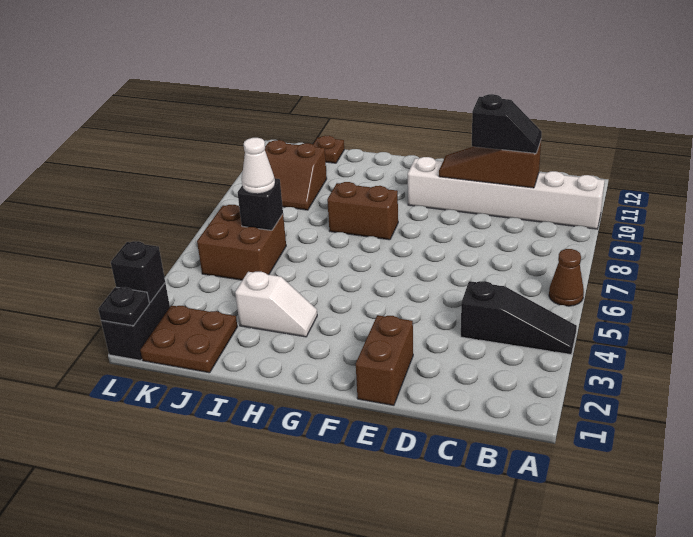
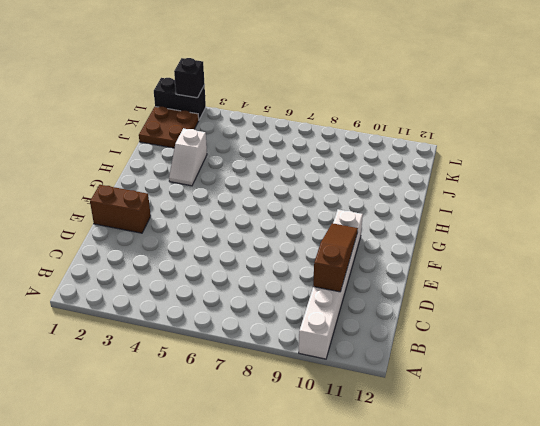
none -> black slope A4:C4 level 1 top C
none -> brown cone A6 level 1
none -> brown brick G8:H8 level 1

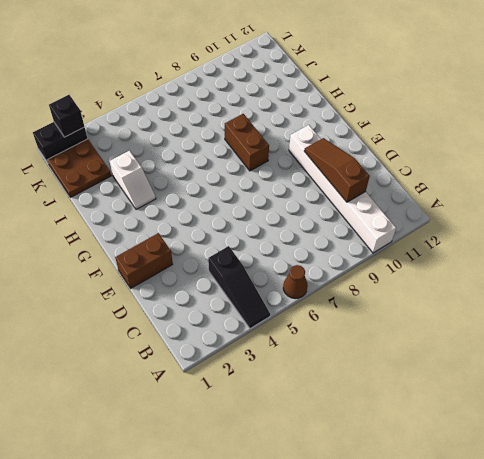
none -> brown brick J5:K6 level 1
none -> brown slope J9:K10 level 1 top 10
none -> brown plate J12 level 1

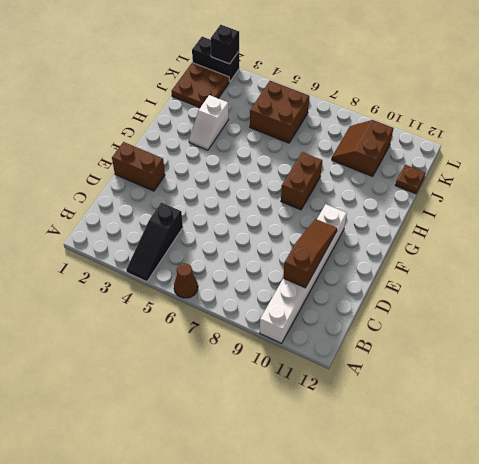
none -> black brick J6 level 2
none -> black plate L1 level 2
none -> black slope C10:D10 level 3 top D

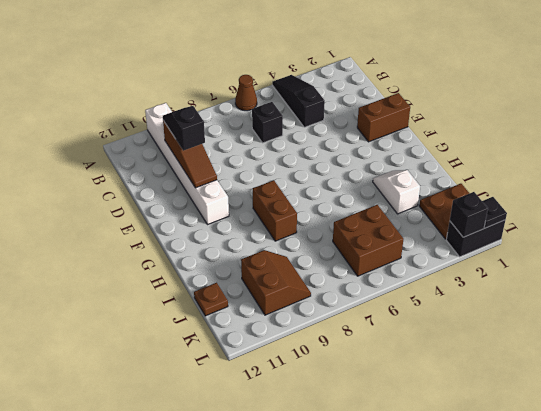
black brick C6 level 1 -> black brick J6 level 2
none -> white cone J6 level 3

